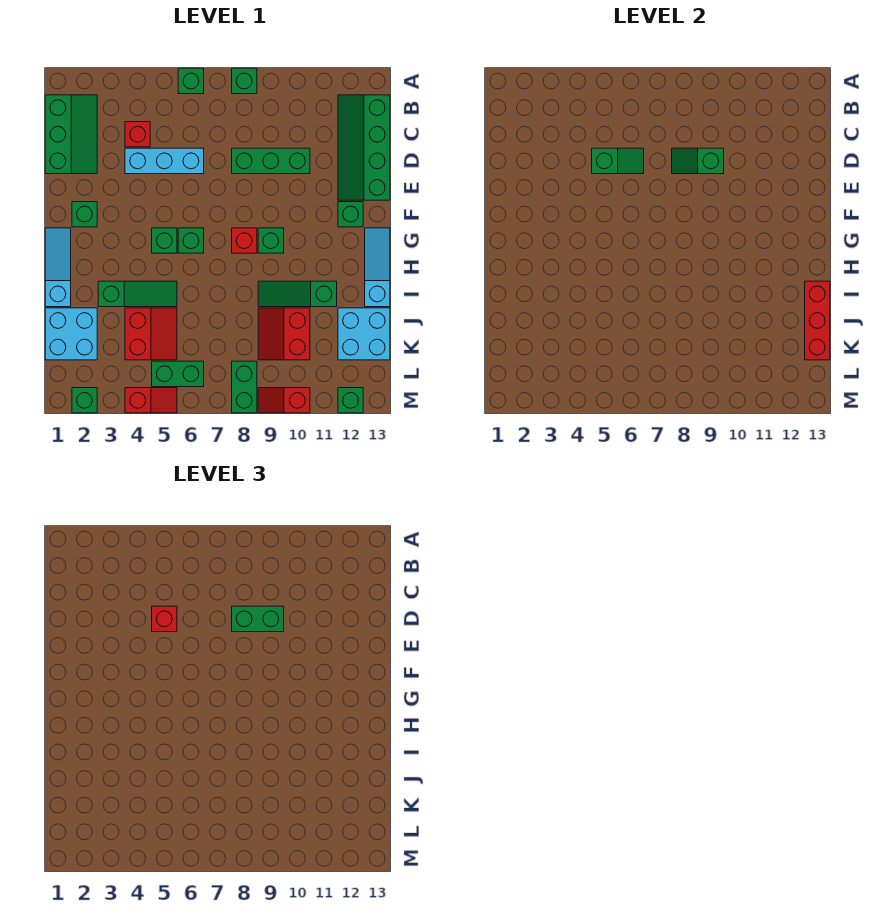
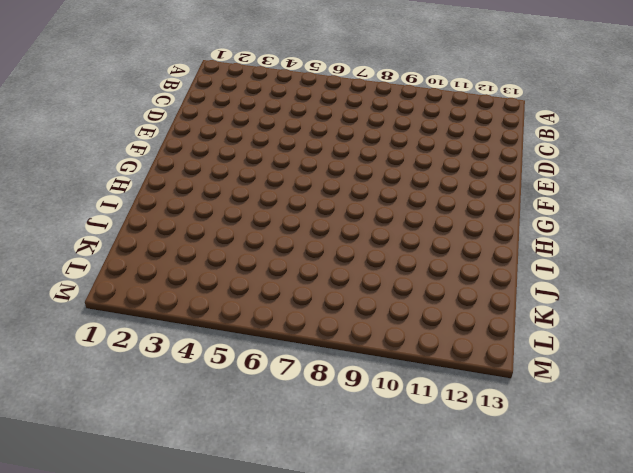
none -> green brick A6 level 1
none -> green brick A8 level 1
none -> green slope B1:D2 level 1 top 1
none -> green slope B12:E13 level 1 top 13

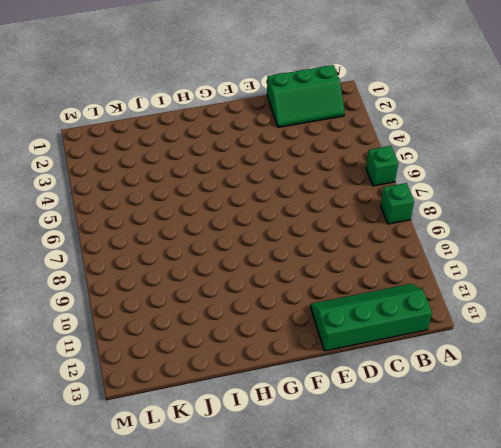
none -> red brick C4 level 1
none -> cyan brick D4:D6 level 1
none -> green brick D8:D10 level 1
none -> green brick F2 level 1

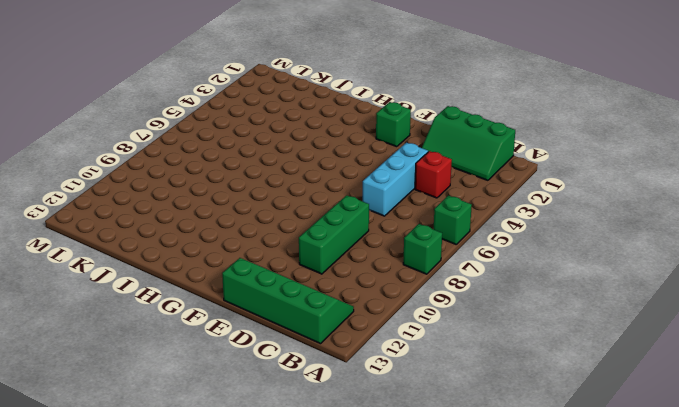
none -> green brick F12 level 1
none -> cyan slope G1:I1 level 1 top I
none -> green brick G5 level 1
none -> green brick G6 level 1

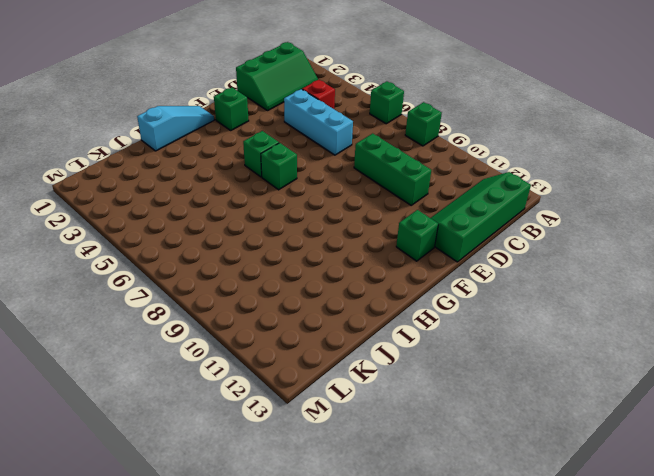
none -> red brick G8 level 1
none -> green brick G9 level 1
none -> cyan slope G13:I13 level 1 top I
none -> green slope I3:I5 level 1 top 3

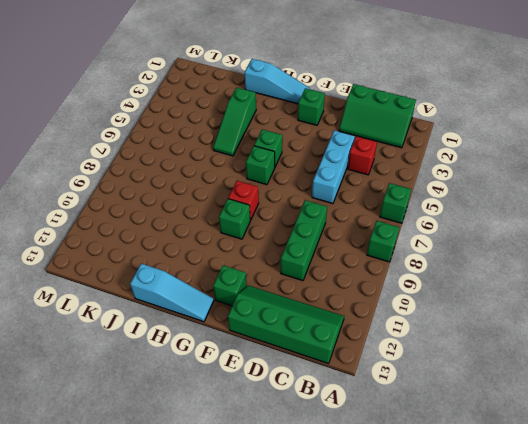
none -> green slope I9:I11 level 1 top 11
none -> cyan brick J1:K2 level 1
none -> red slope J4:K5 level 1 top 4
none -> red slope J9:K10 level 1 top 10

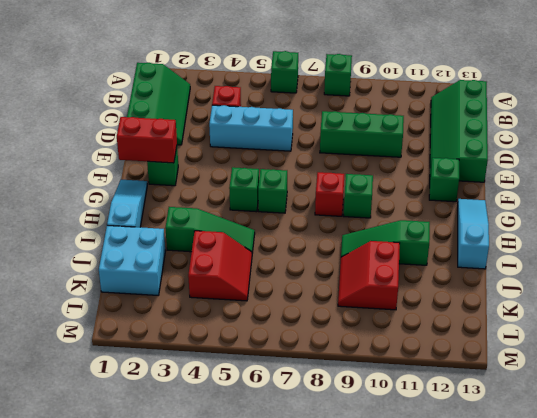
red brick F1:F2 level 2 -> none
none -> cyan brick J12:K13 level 1
none -> green brick L5:L6 level 1
none -> green brick L8:M8 level 1
none -> green brick M2 level 1

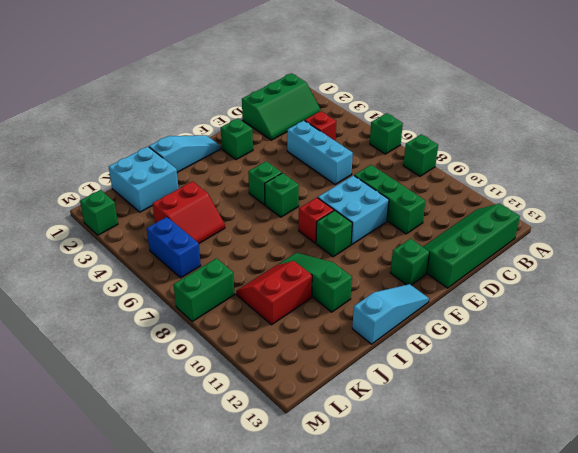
cyan brick E8:F9 level 1 -> cyan brick J12:K13 level 1
blue brick L5:L6 level 1 -> green brick L5:L6 level 1
none -> green slope I3:I5 level 1 top 3
none -> red slope M4:M5 level 1 top 4
none -> red slope M9:M10 level 1 top 10
none -> green brick M12 level 1

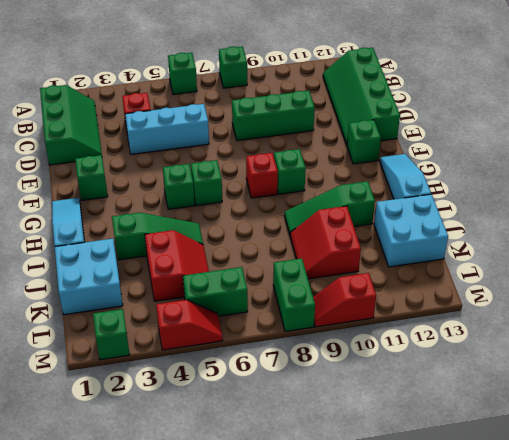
none -> green brick M12 level 1
none -> green slope D5:D6 level 2 top 5
none -> green slope D8:D9 level 2 top 9
none -> red brick I13:K13 level 2

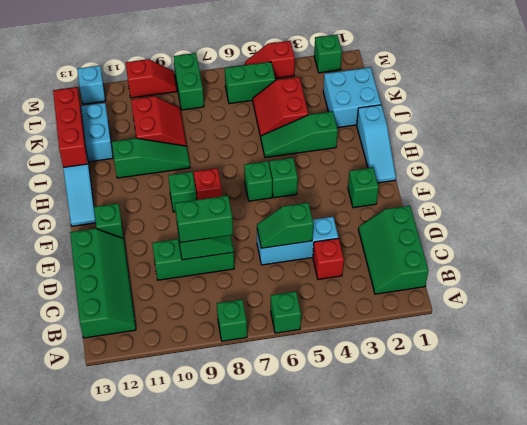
cyan brick M12 level 1 -> green brick M12 level 1
none -> red brick D5 level 3

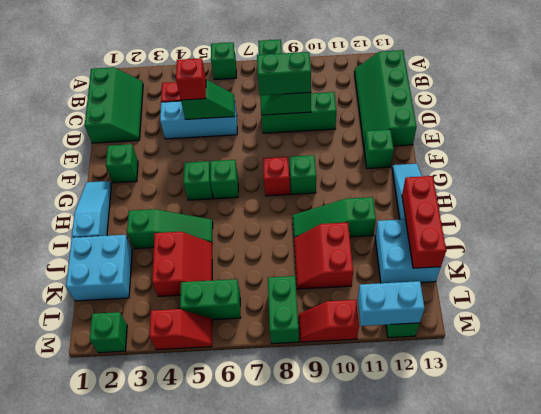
cyan brick M11:M12 level 2 -> none

